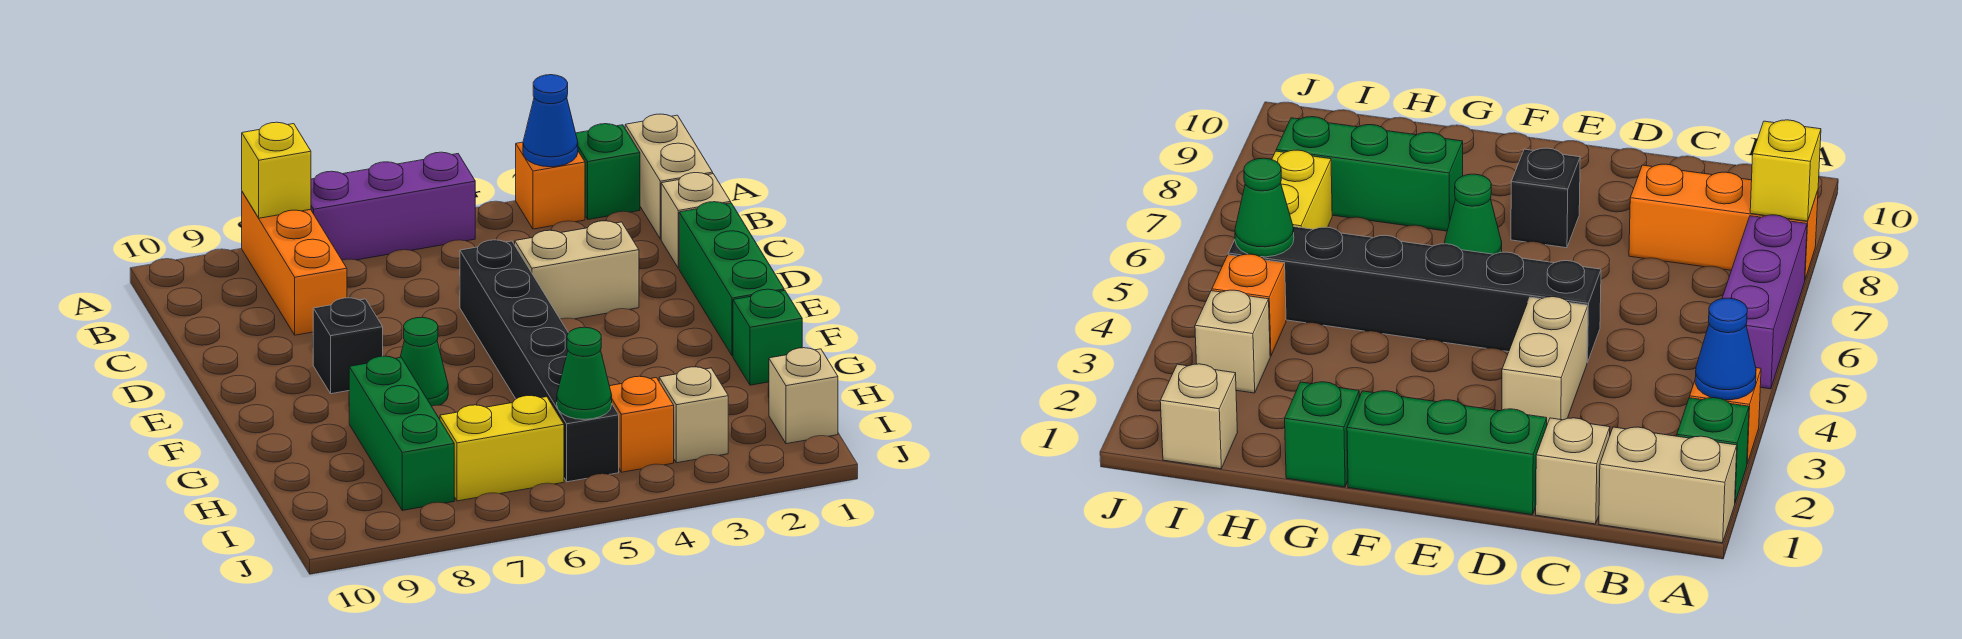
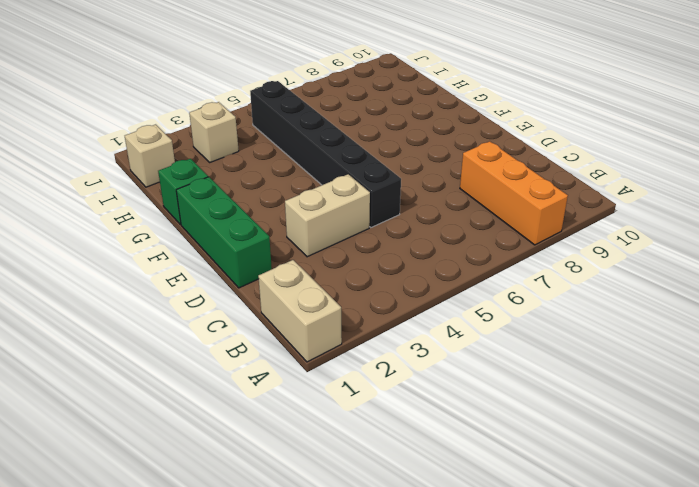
none -> green brick A2 level 1
none -> orange brick A3 level 1
none -> purple brick A5:A7 level 1

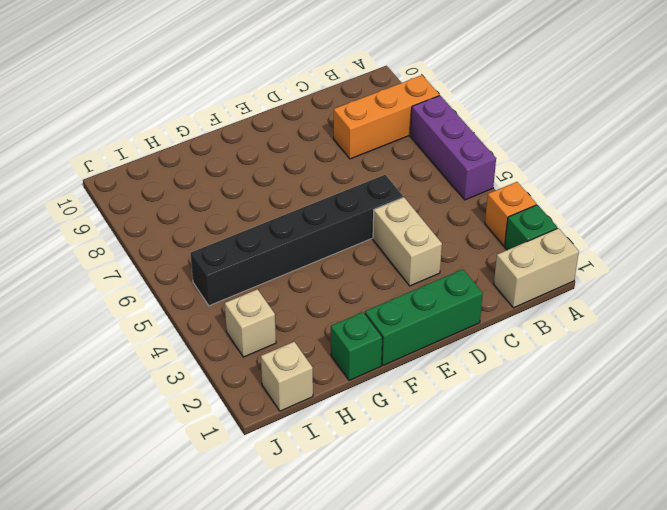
none -> tan brick C1 level 1
none -> black brick E8 level 1
none -> green cone F7 level 1

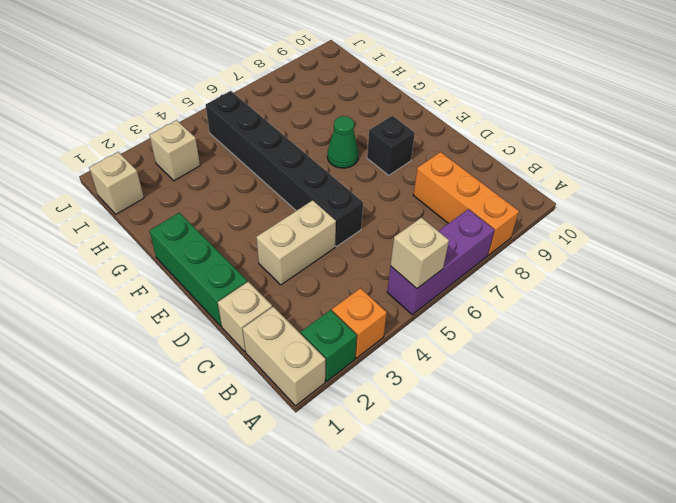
tan brick A5 level 2 -> none
none -> green brick G1 level 1
none -> green brick G8:I8 level 1
none -> orange brick I4 level 1

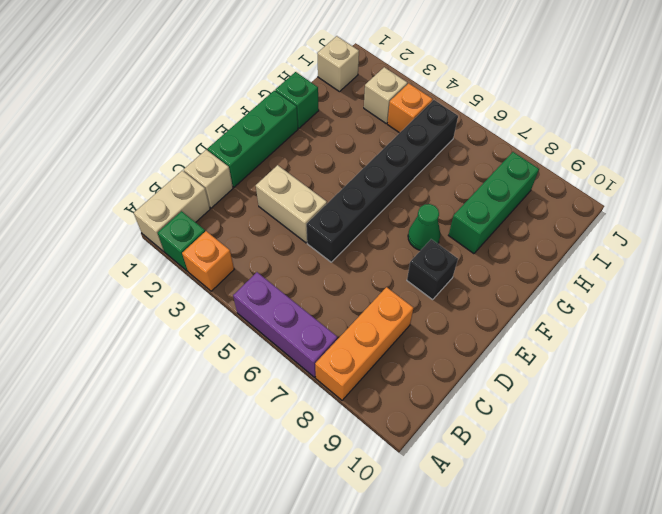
none -> yellow brick I6:I7 level 1
none -> blue cone A3 level 2
none -> yellow brick A8 level 2

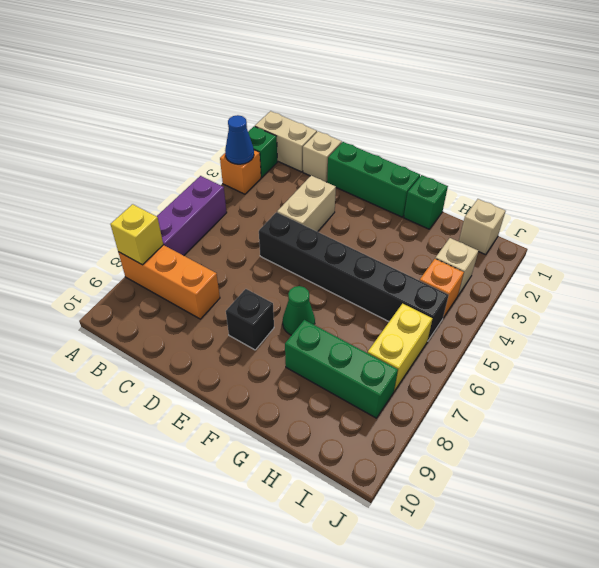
none -> green cone I5 level 2

